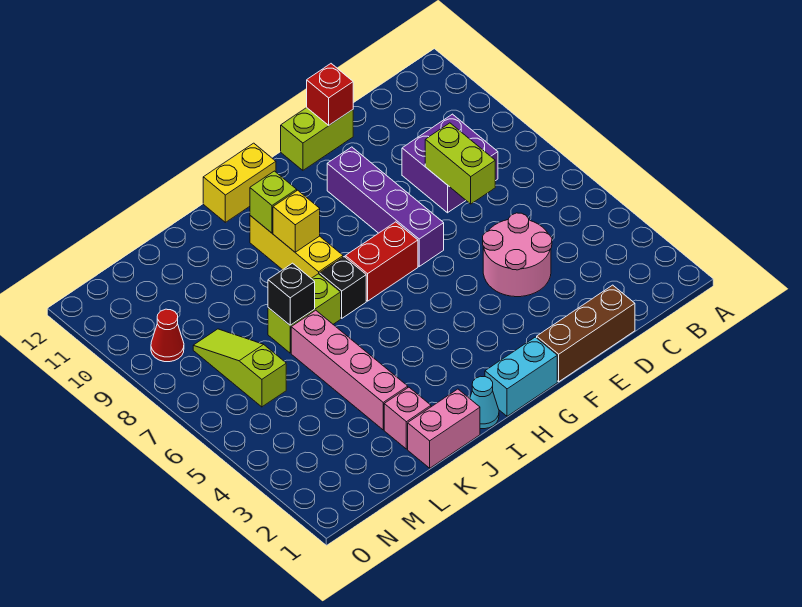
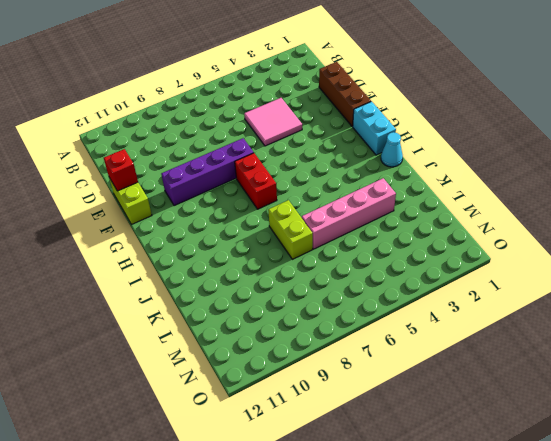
pink tile D4:E5 level 1 -> pink round brick D4:E5 level 1
none -> purple brick C8:D9 level 1
none -> yellow brick H12:I12 level 1
none -> black brick I7 level 1

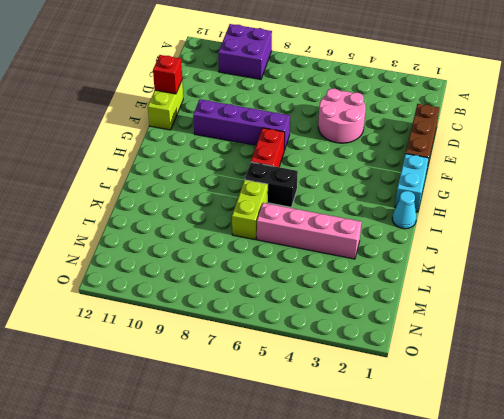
purple brick A9:B10 level 1 -> purple brick C8:D9 level 1
black brick I6:I7 level 1 -> black brick I7 level 1
none -> yellow brick H12:I12 level 1
none -> yellow brick I8:I10 level 1
none -> pink brick J1:K1 level 1

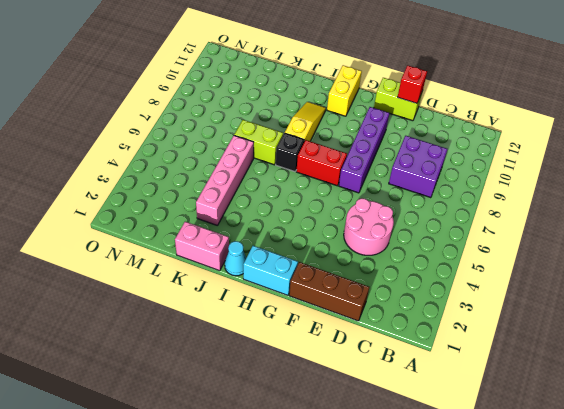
yellow brick H11:H12 level 1 -> yellow brick H12:I12 level 1
yellow slope I8:I10 level 1 top 8 -> yellow brick I8:I10 level 1
none -> pink brick K2 level 1
none -> lime slope M6:M8 level 1 top 6
none -> red cone N9 level 1

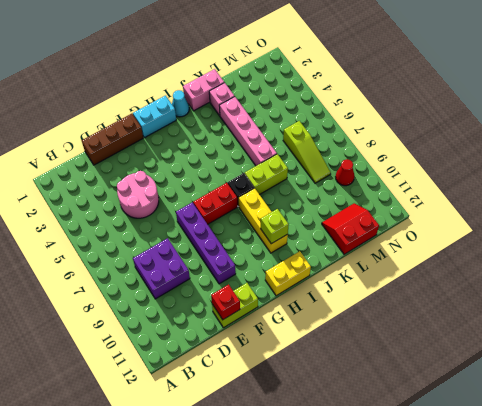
red slope L11:M12 level 1 top 12 -> none
none -> lime brick D7:D8 level 2
none -> yellow brick I9 level 2
none -> black brick K7 level 2

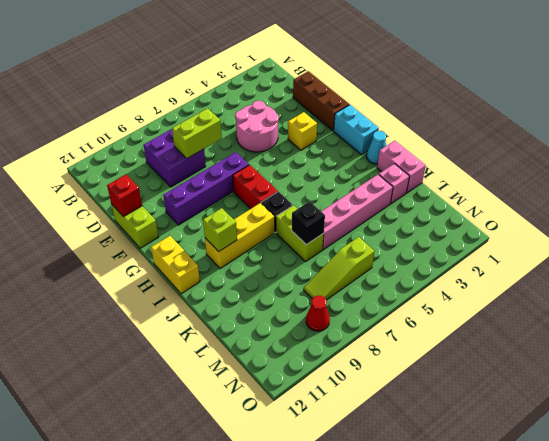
yellow brick F3 level 1 -> yellow brick I9 level 2

